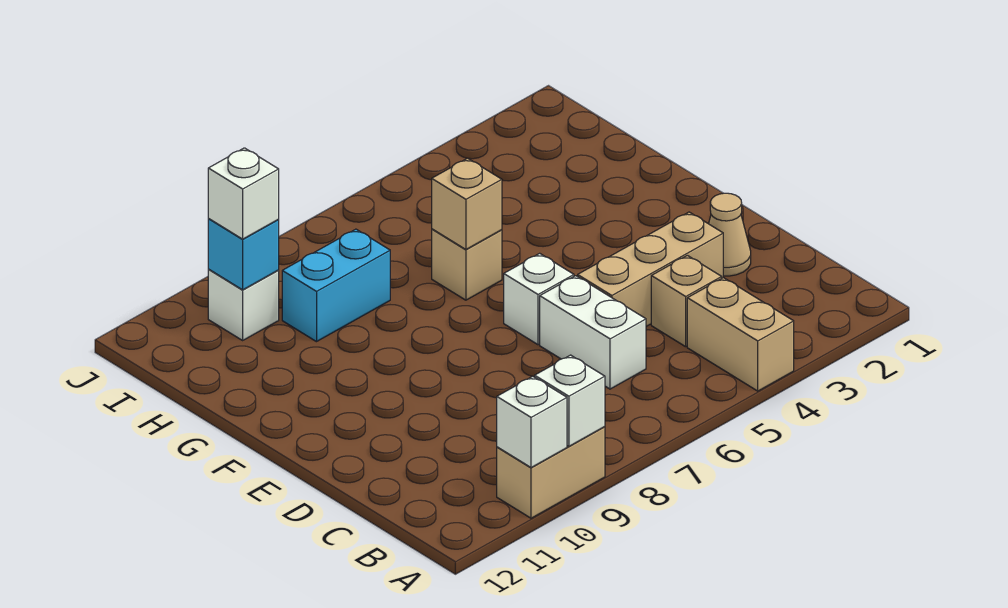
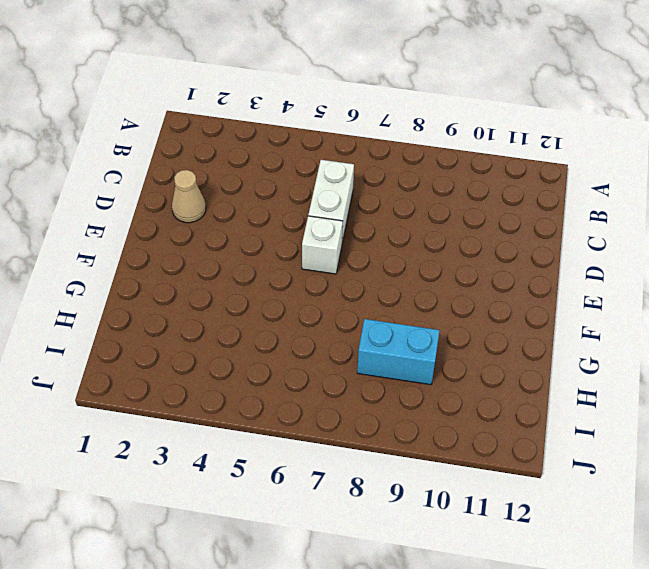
none -> tan brick A4:B4 level 1
none -> tan brick A9:A10 level 1
none -> tan brick C4 level 1

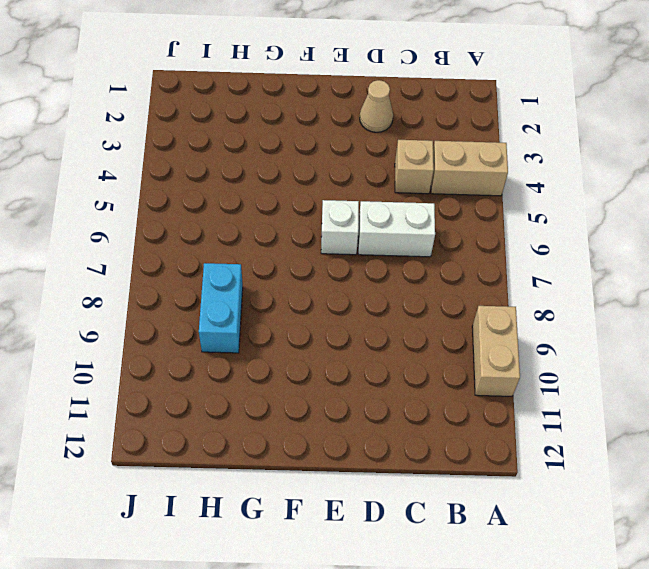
none -> tan brick D3:D5 level 1
none -> tan brick G6 level 1
none -> white brick I10 level 1

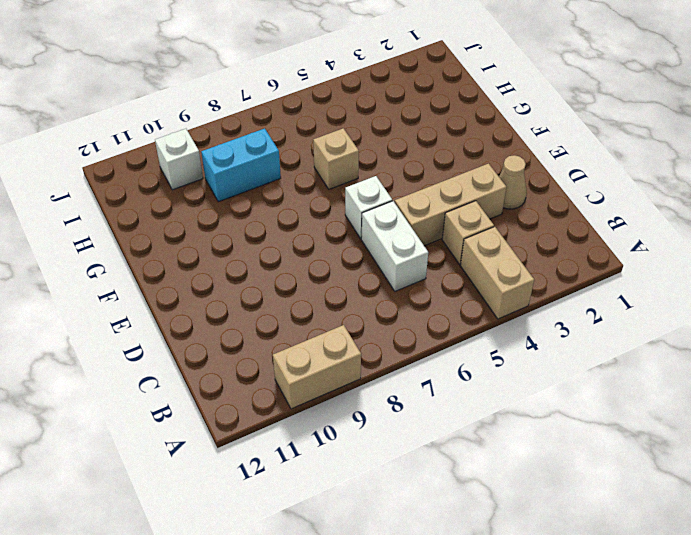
none -> white brick A9 level 2
none -> white brick A10 level 2
none -> tan brick G6 level 2

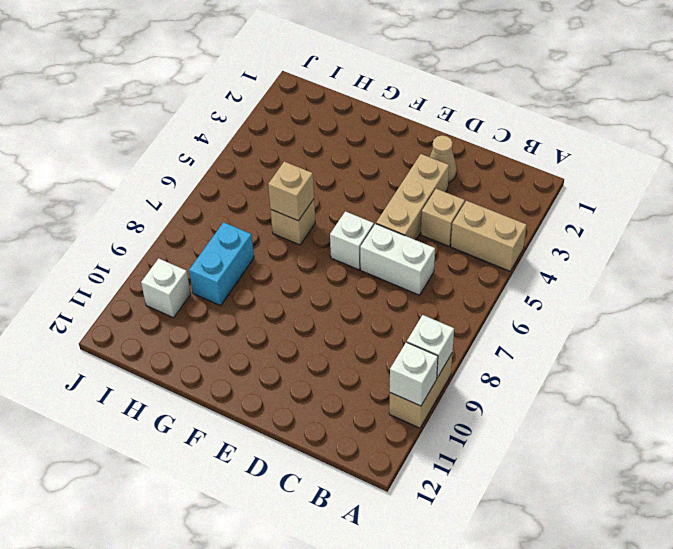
none -> cyan brick I10 level 2
none -> white brick I10 level 3

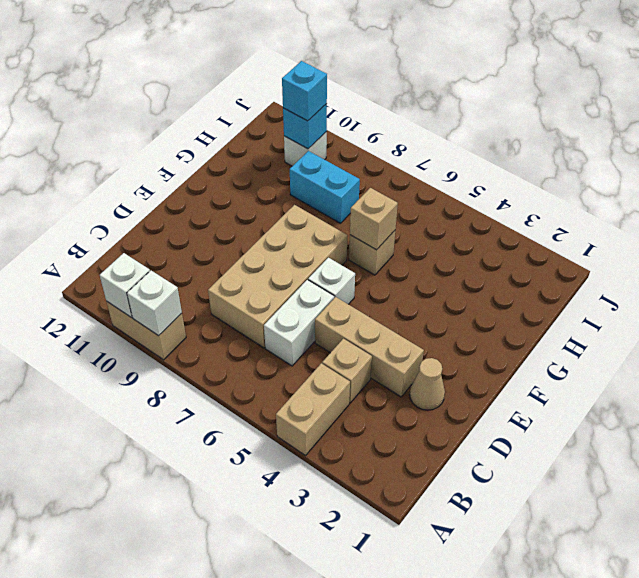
tan brick C7:F8 level 1 -> none
cyan brick I10 level 3 -> white brick I10 level 3

